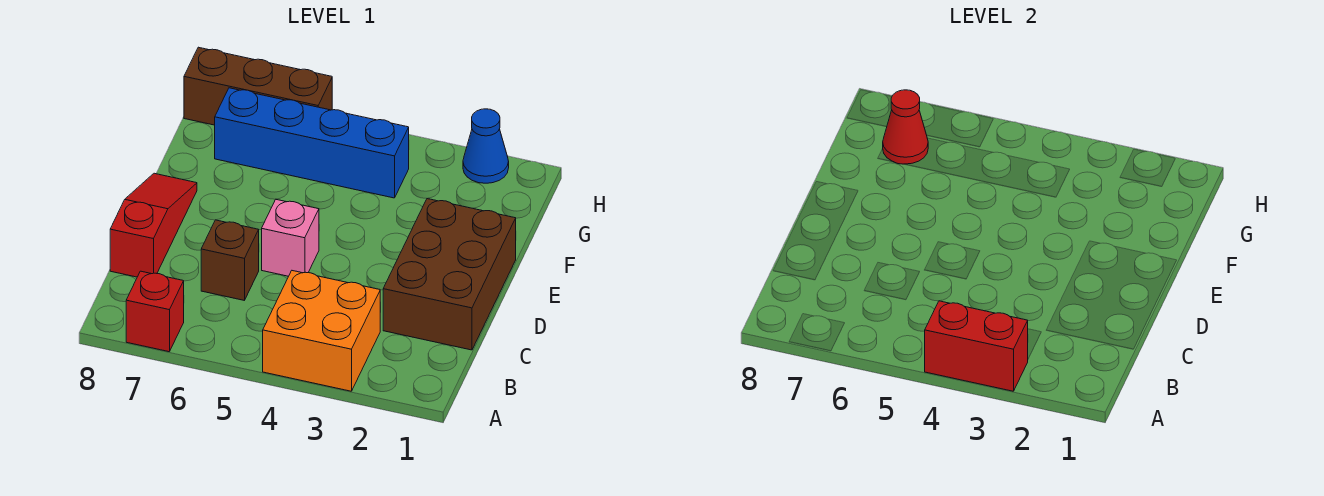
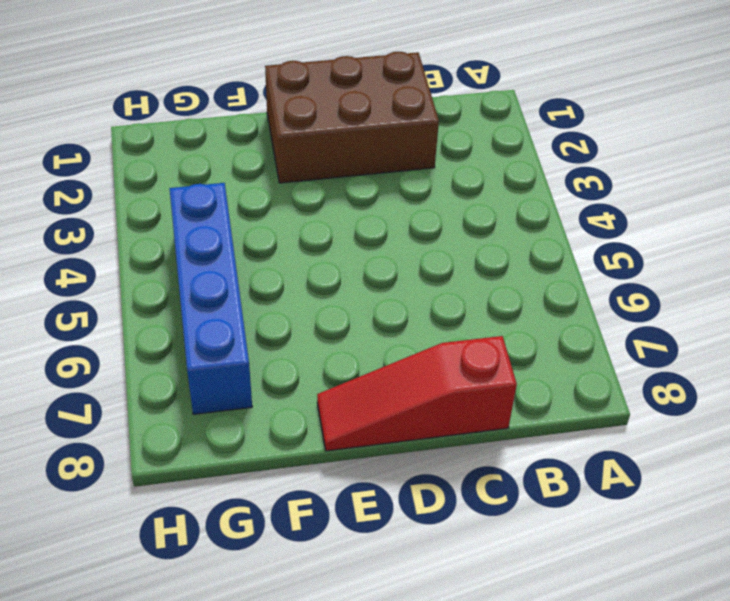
none -> orange brick A3:B4 level 1
none -> red brick A7 level 1

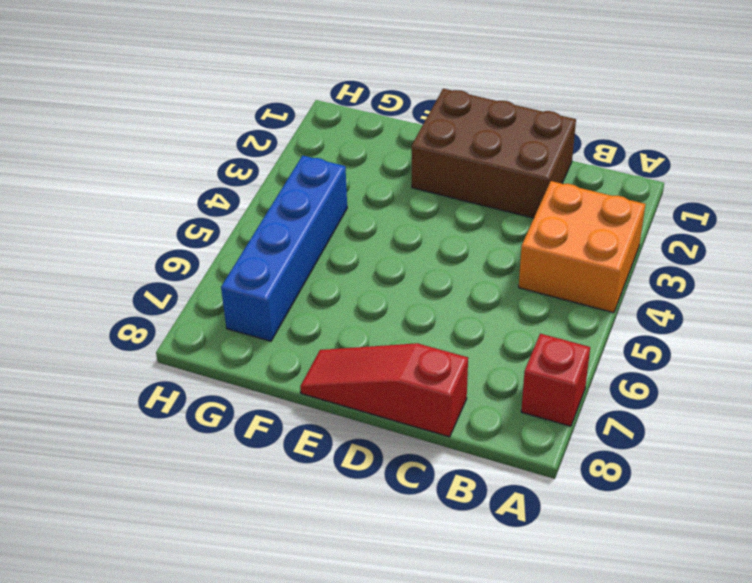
none -> brown brick C6 level 1
none -> pink brick D5 level 1

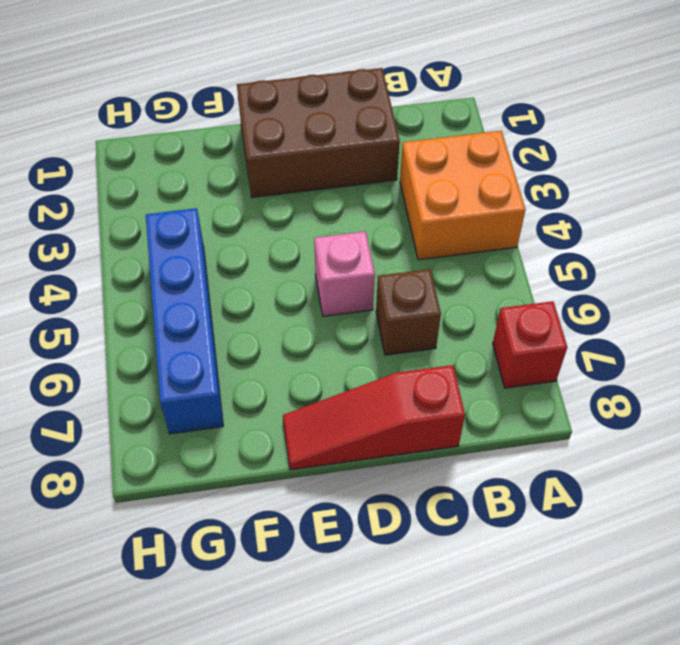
none -> blue cone H2 level 1
none -> brown brick H6:H8 level 1

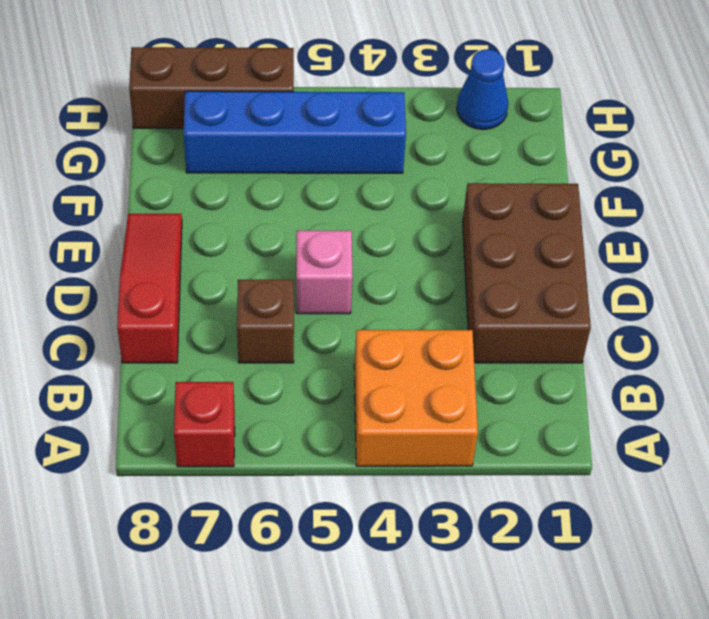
none -> red brick A3:A4 level 2
none -> red cone G7 level 2

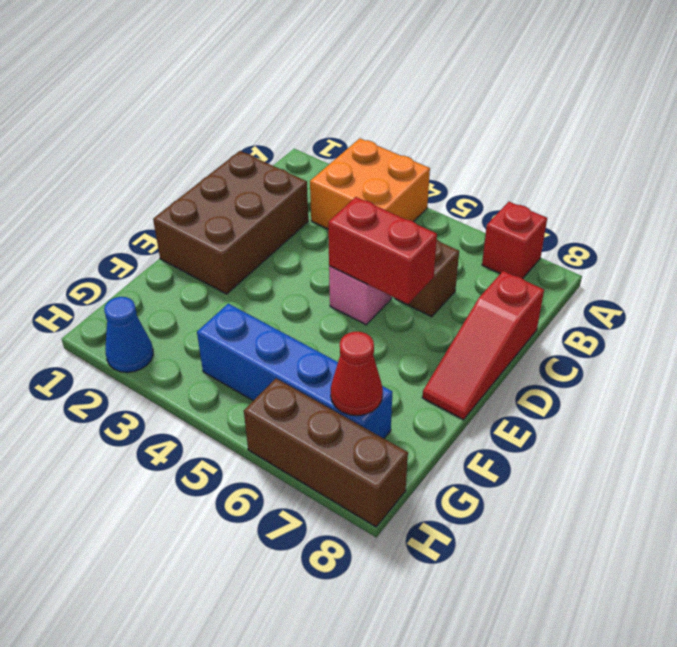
red brick D5:D6 level 2 -> red brick A3:A4 level 2

